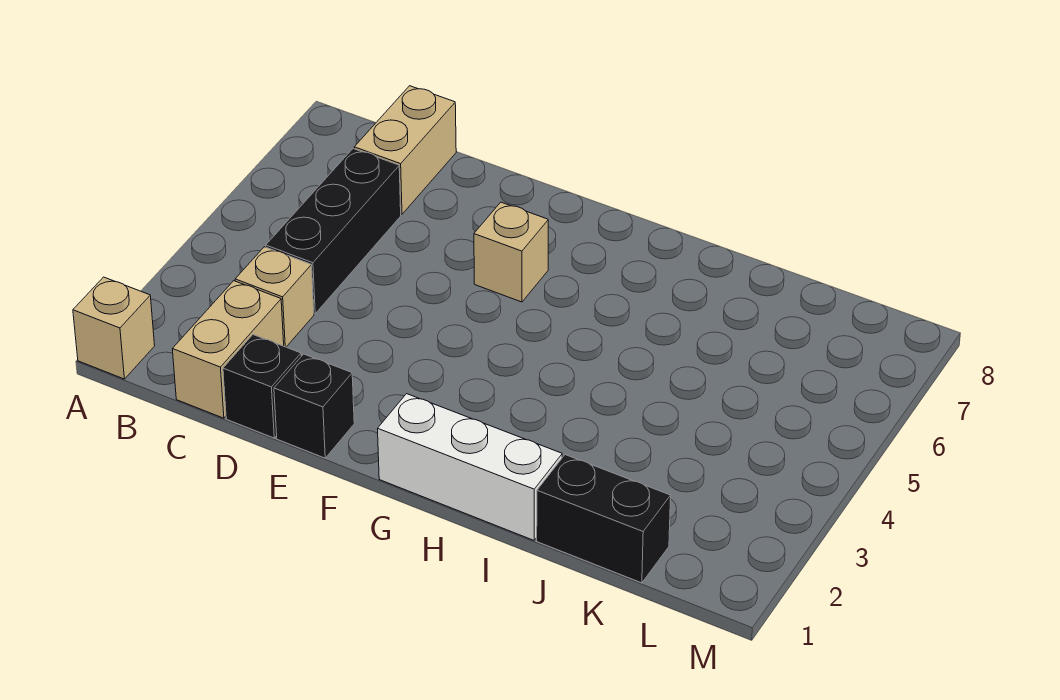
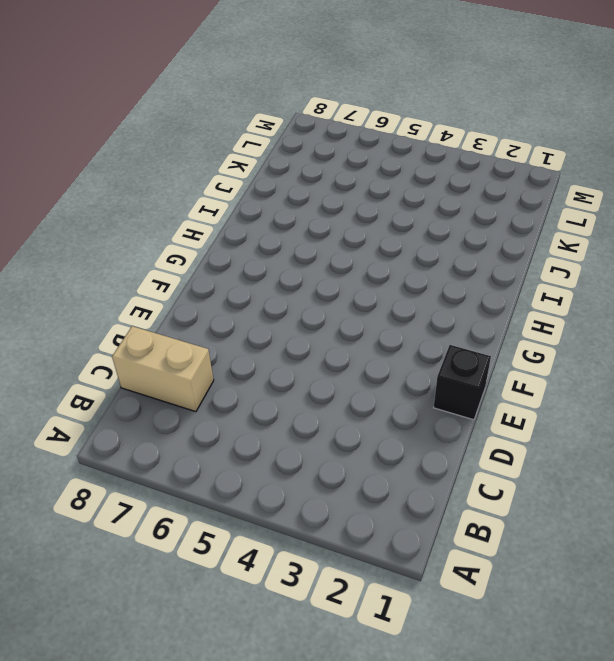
none -> tan brick A1 level 1
none -> tan brick C1:C2 level 1

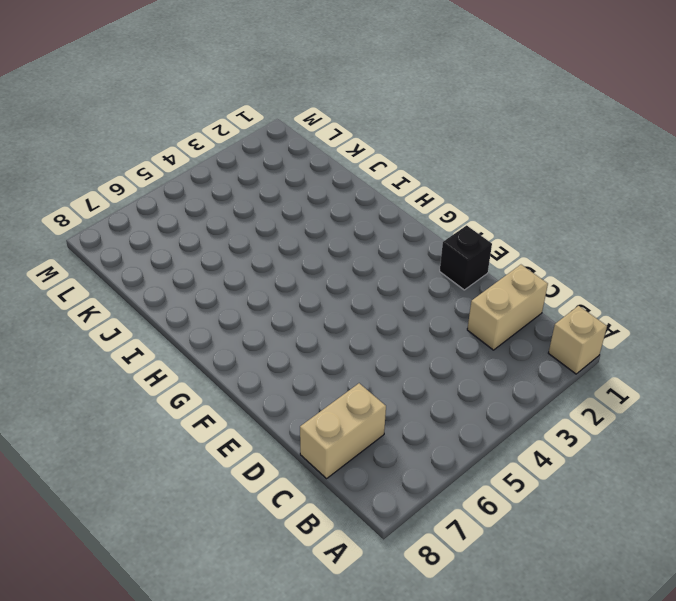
none -> tan brick C3 level 1
none -> black brick C4:C6 level 1

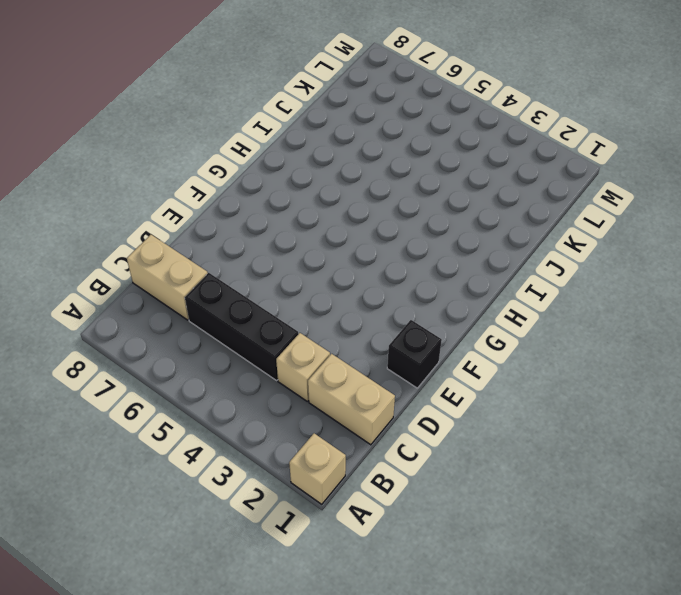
none -> black brick D1 level 1
none -> tan brick F6 level 1

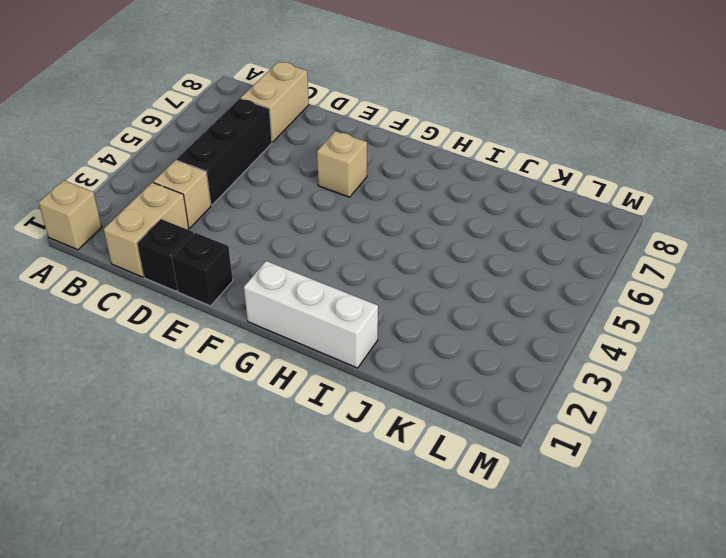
none -> black brick J1:K1 level 1

